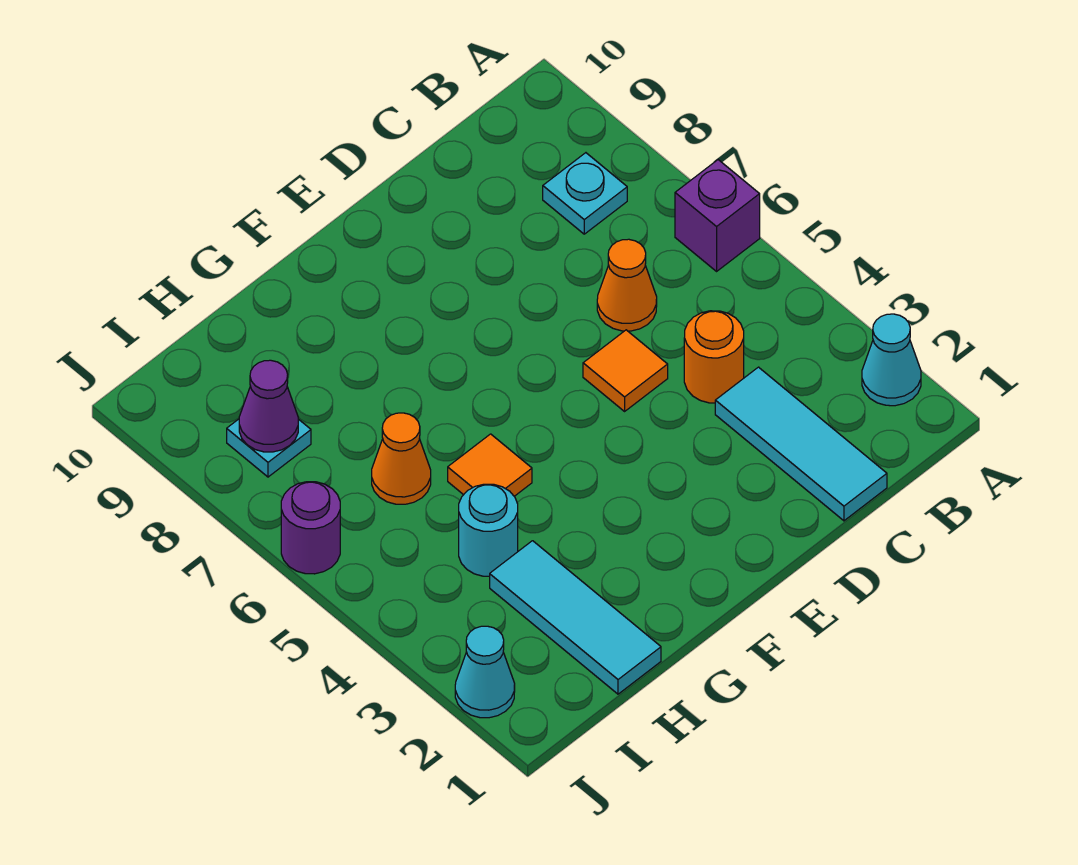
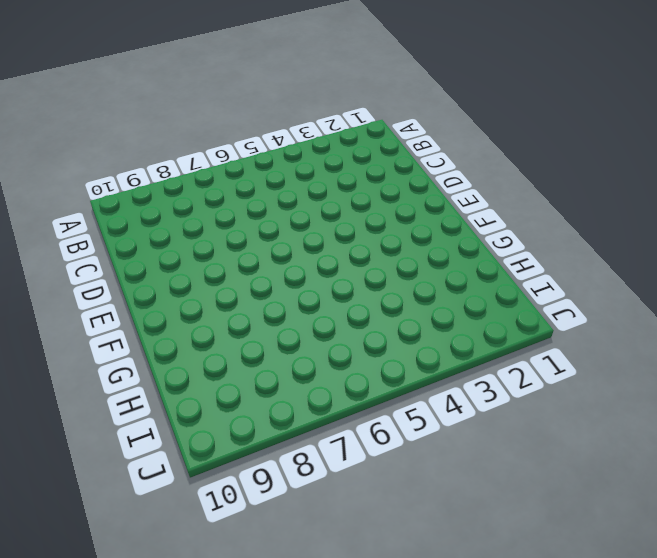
none -> cyan cone A2 level 1
none -> purple brick A6 level 1
none -> cyan plate B8 level 1

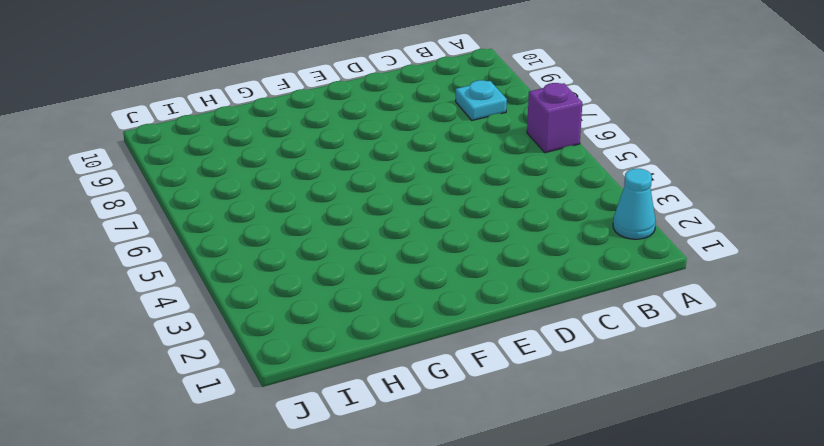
none -> cyan tile C1:C3 level 1
none -> orange round brick C4 level 1
none -> orange cone C6 level 1

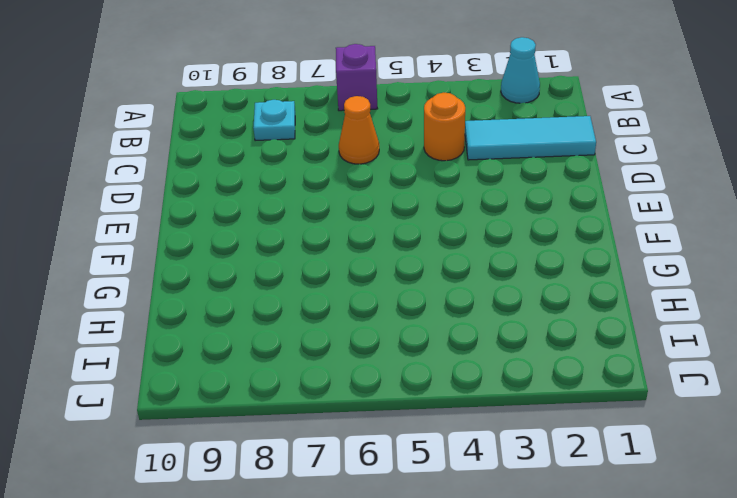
none -> orange tile D5 level 1
none -> orange tile G5 level 1
none -> cyan tile H1:H3 level 1

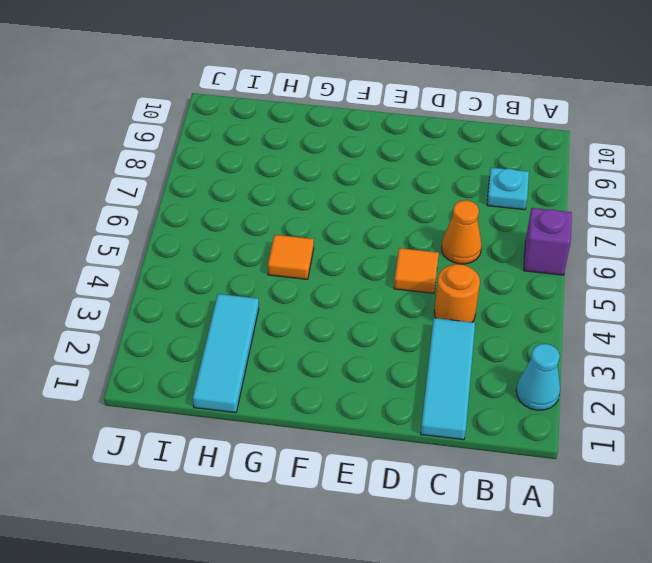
none -> cyan round brick H4 level 1
none -> orange cone H6 level 1
none -> cyan plate I8 level 1

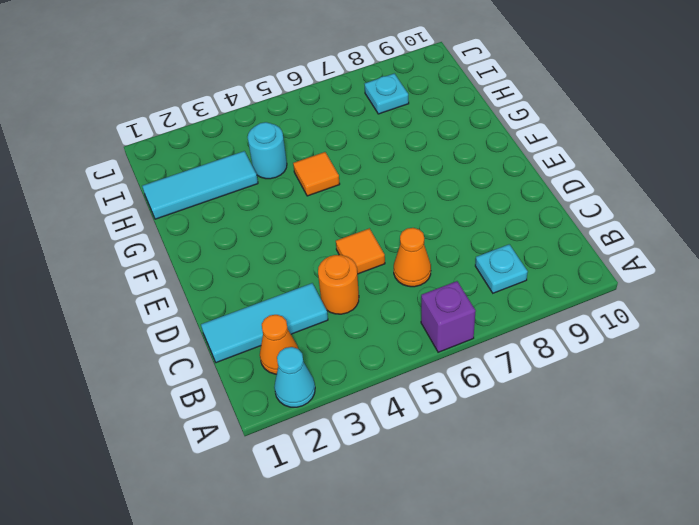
orange cone B2 level 1 -> orange cone H6 level 1
none -> cyan cone J2 level 1
none -> purple round brick J6 level 1
none -> purple cone I8 level 2

